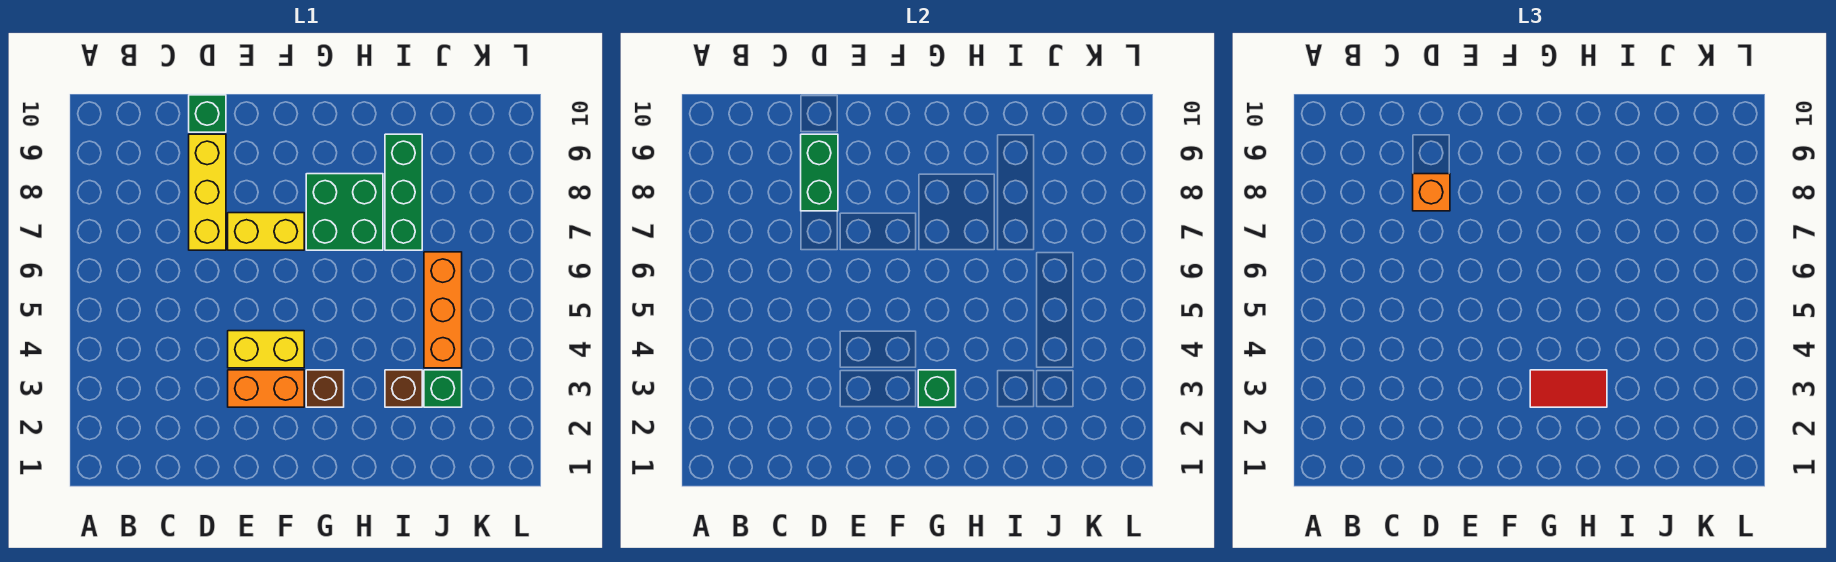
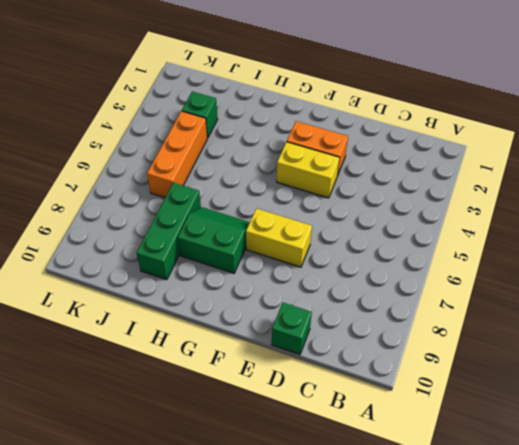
green slope G7:H8 level 1 top 8 -> green brick G7:H8 level 1
none -> yellow brick D7:D9 level 1
none -> brown brick G3 level 1
none -> brown brick I3 level 1

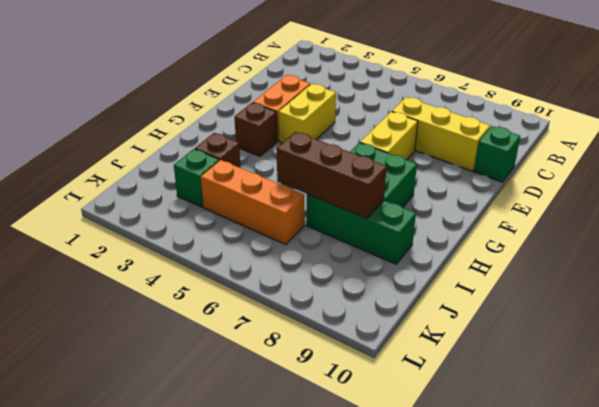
brown brick I6:I8 level 2 -> none
none -> green brick D8:D9 level 2
none -> green brick G3 level 2
none -> orange brick D8 level 3

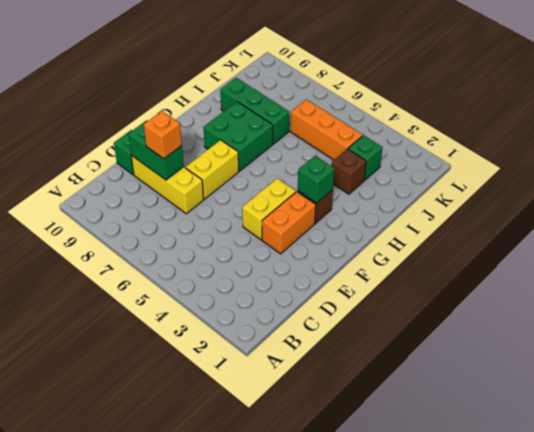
none -> red tile G3:H3 level 3

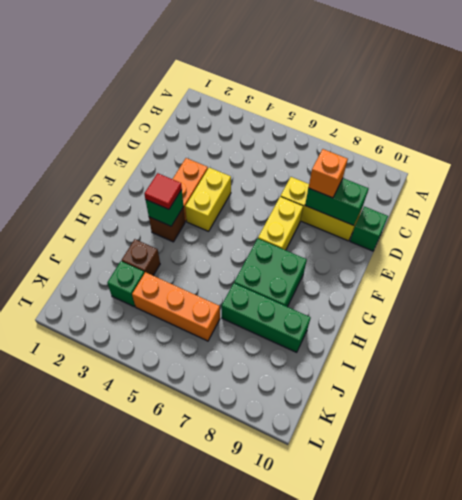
red tile G3 level 3 -> red tile G3:H3 level 3

